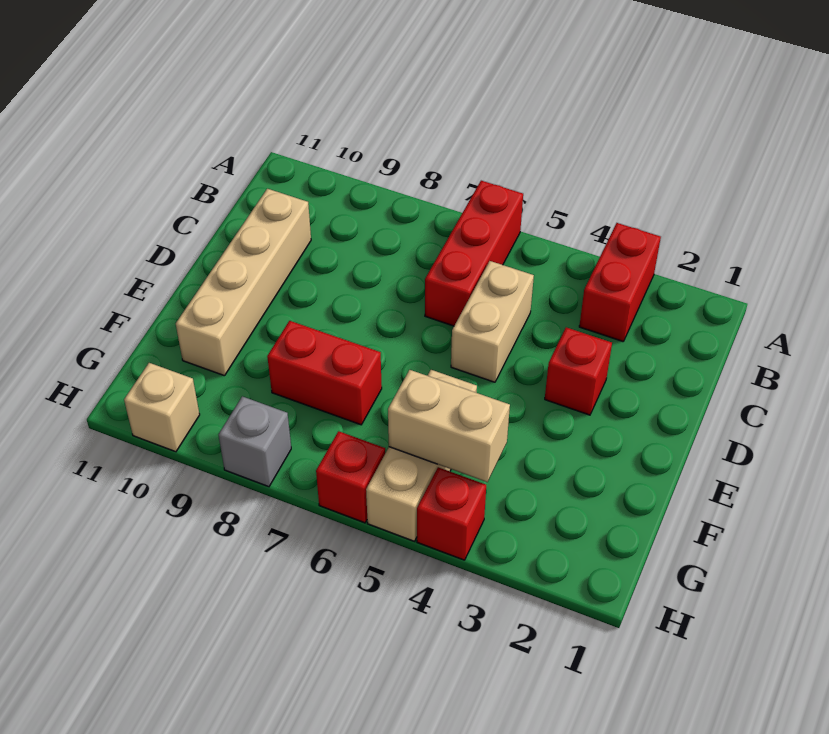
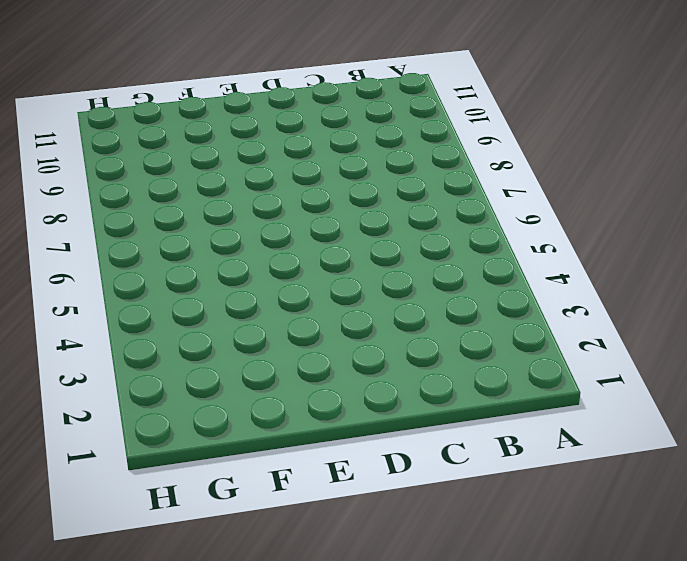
none -> red brick A3:B3 level 1
none -> red brick A6:C6 level 1
none -> tan brick C5:D5 level 1

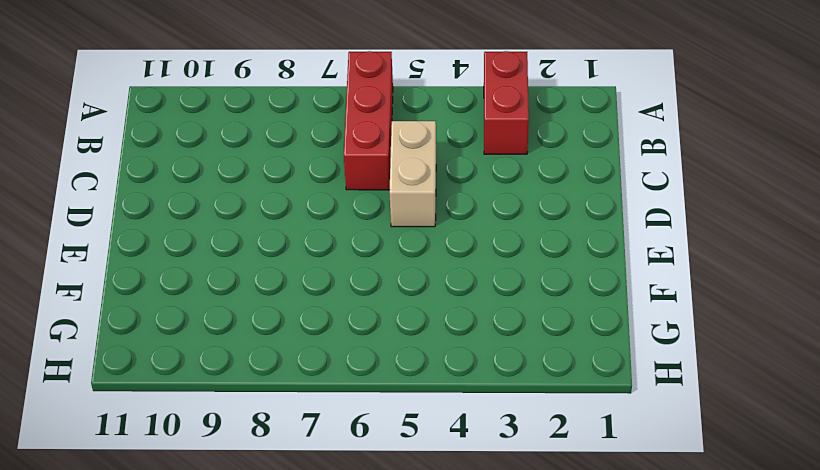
none -> tan brick C10:F10 level 1
none -> red brick D3 level 1
none -> tan brick F5:H5 level 1

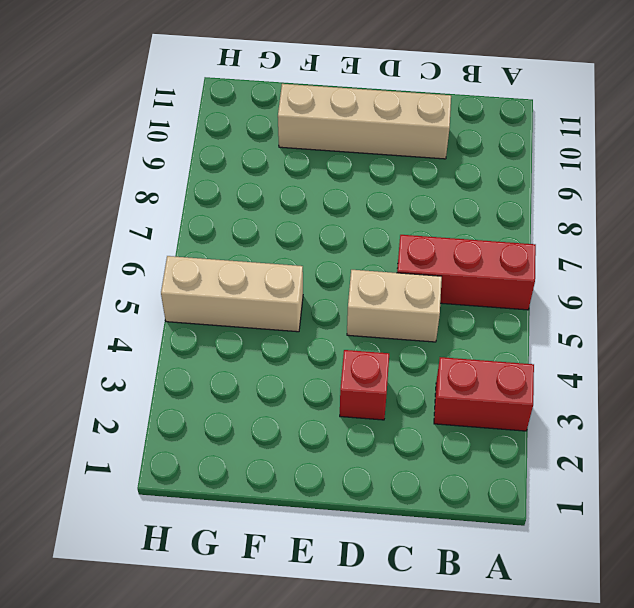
none -> red brick F7:F8 level 1
none -> red brick H4 level 1
none -> red brick H6 level 1

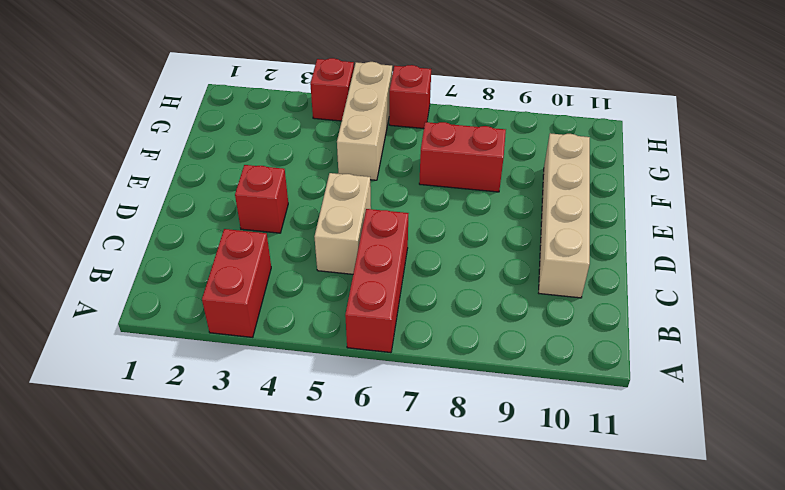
none -> grey brick H8 level 1
none -> tan brick H10 level 1
none -> tan brick G4:G5 level 2

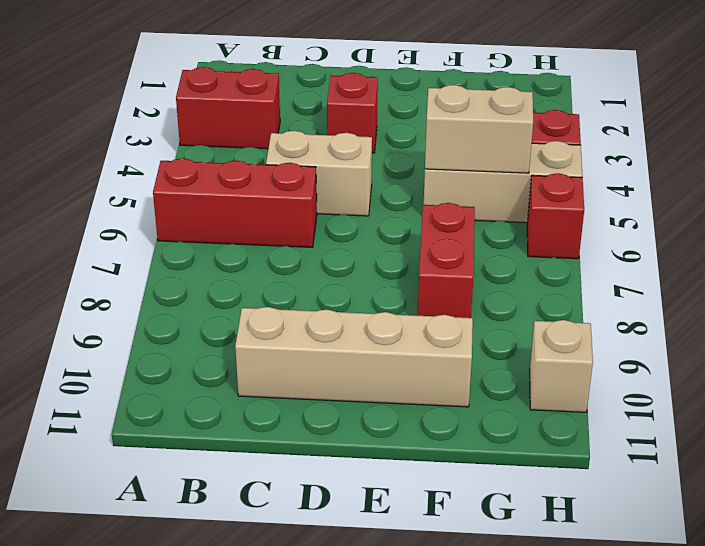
tan brick F5:G5 level 2 -> tan brick G4:G5 level 2
none -> grey brick H8 level 1

